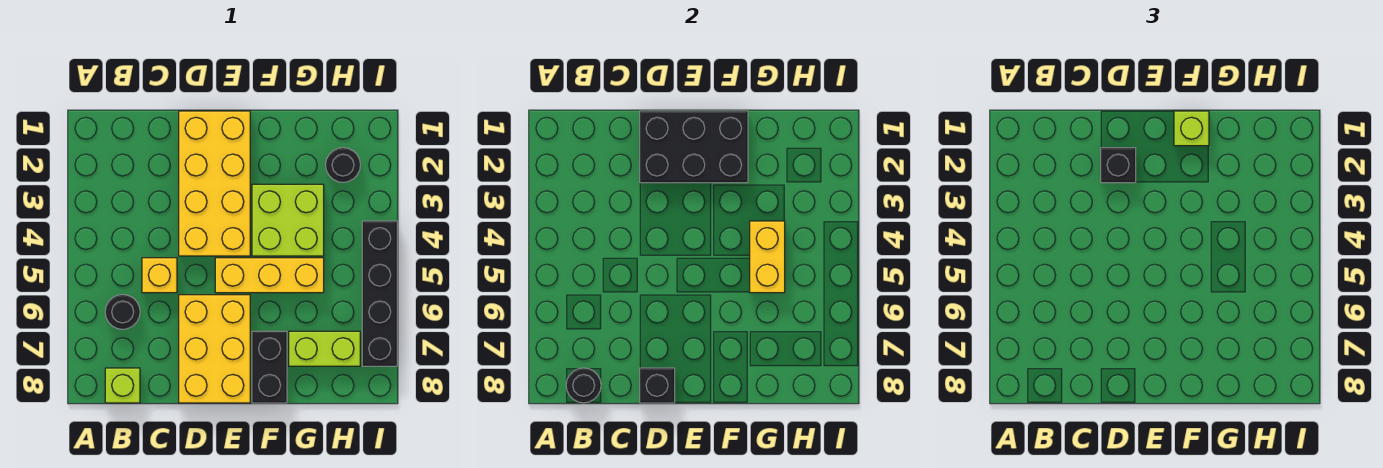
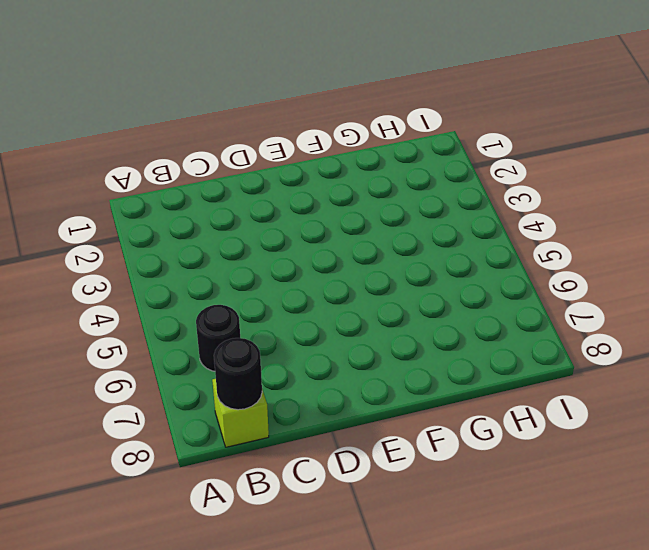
none -> yellow brick C5 level 1
none -> yellow brick D1:E4 level 1
none -> yellow brick D6:E8 level 1

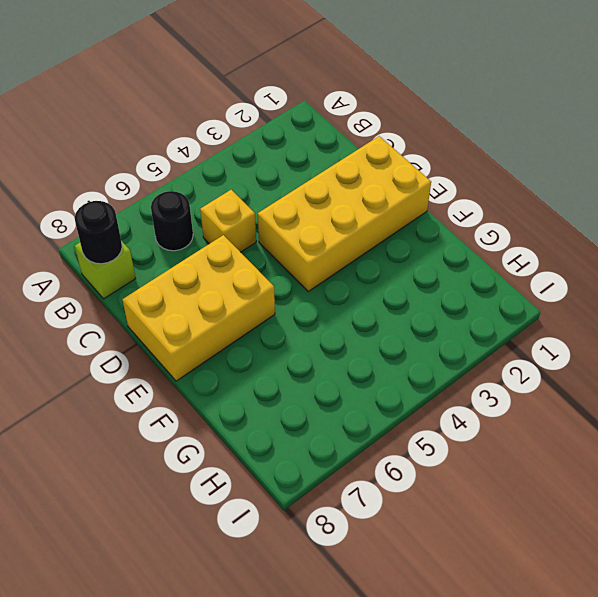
none -> yellow brick E5:G5 level 1
none -> lime brick F3:G4 level 1
none -> black brick F7:F8 level 1

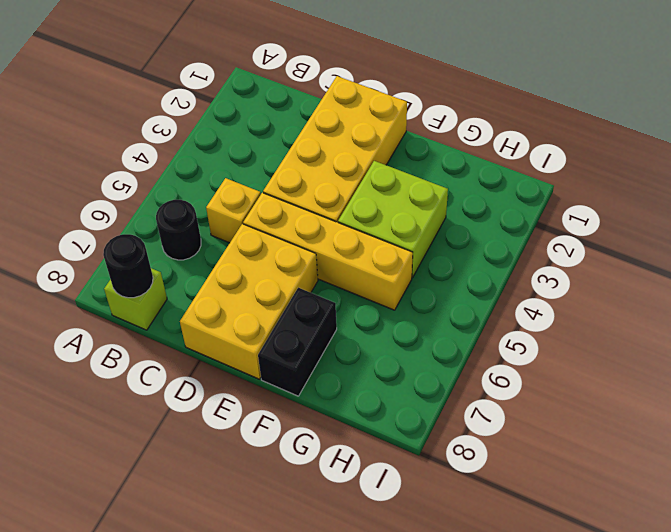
yellow brick D5:G5 level 1 -> yellow brick E5:G5 level 1
none -> lime brick G7:H7 level 1
none -> black round brick H2 level 1
none -> black brick I4:I7 level 1

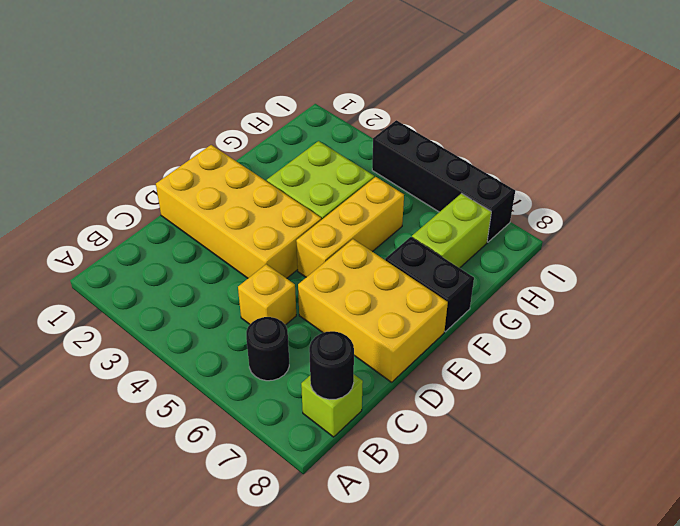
none -> black round brick H2 level 1
none -> black brick D1:F2 level 2
none -> black brick D8 level 2

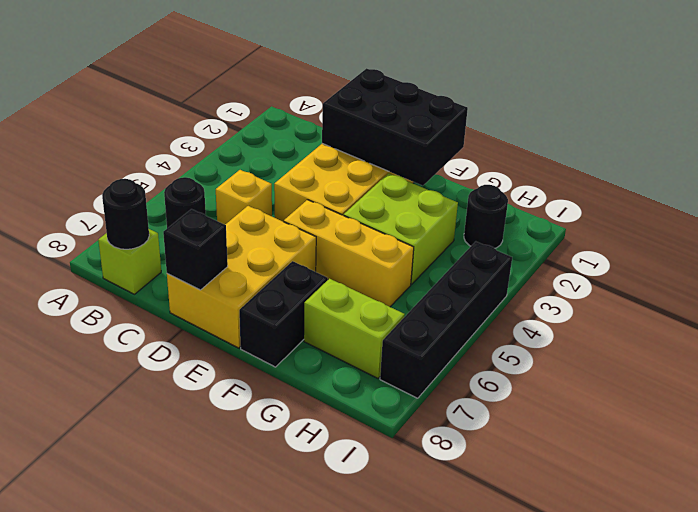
none -> yellow brick G4:G5 level 2
none -> black brick D2 level 3
none -> lime brick F1 level 3

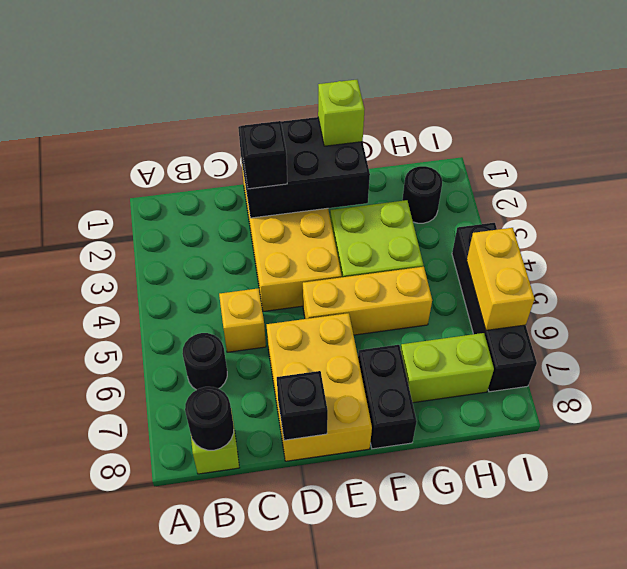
yellow brick I5:I6 level 2 -> yellow brick G4:G5 level 2

